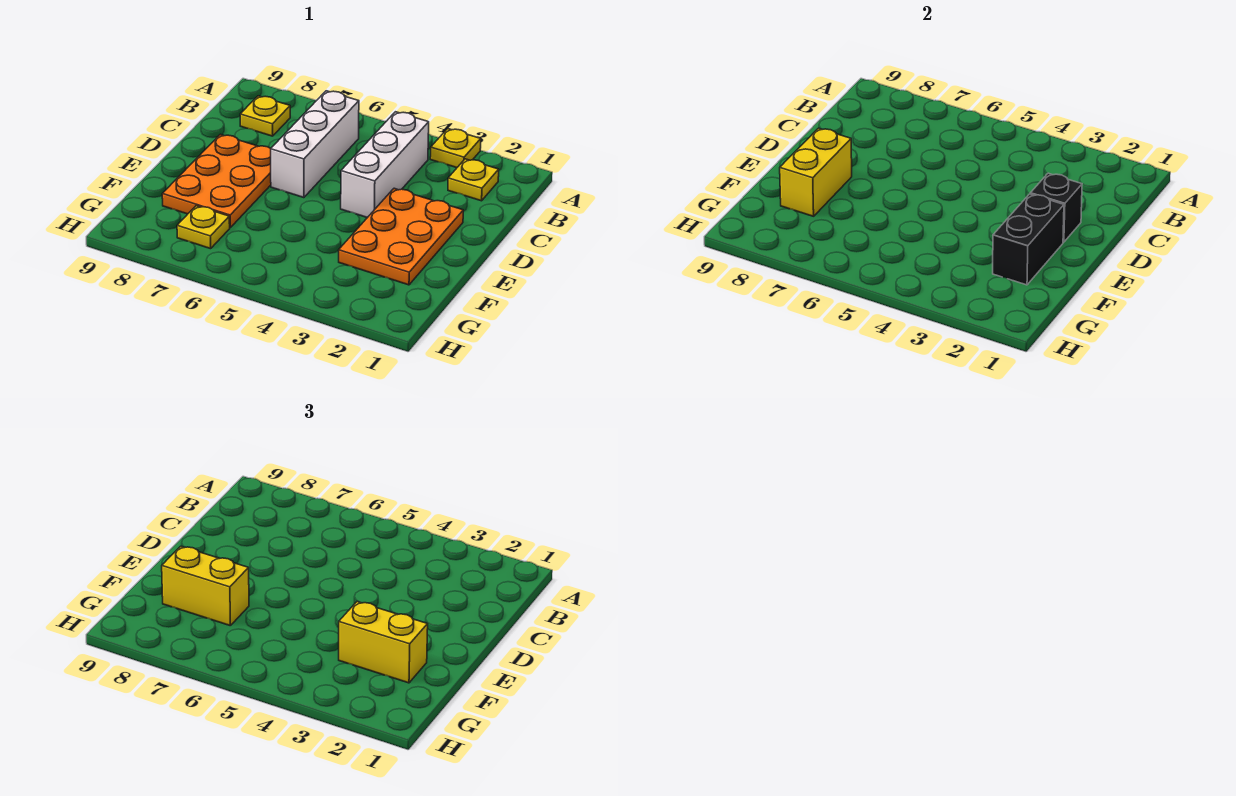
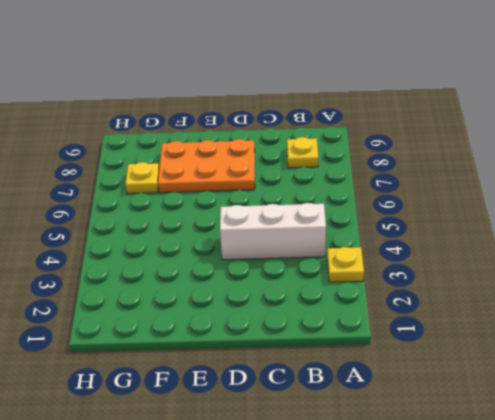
none -> yellow plate B2 level 1
none -> white brick B6:D6 level 1
none -> orange plate D2:F3 level 1

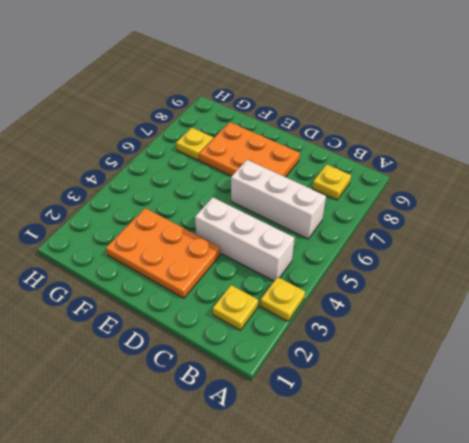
none -> black brick D2 level 2
none -> black brick E2:F2 level 2
none -> yellow brick E8:F8 level 2

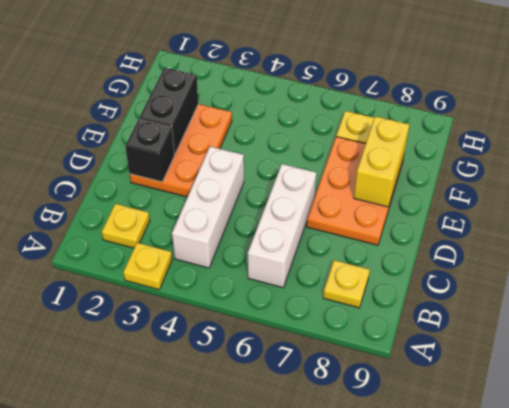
none -> yellow brick F2:F3 level 3
none -> yellow brick F7:F8 level 3

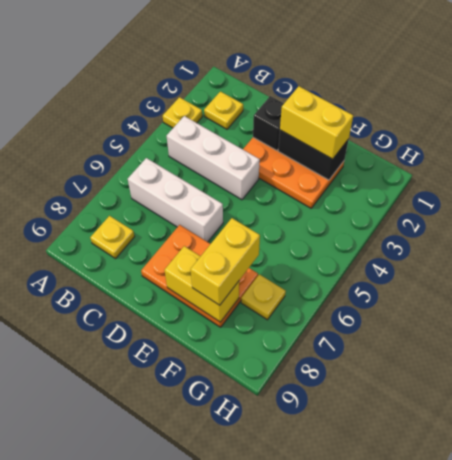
yellow brick E2:F2 level 3 -> yellow brick F2:F3 level 3

